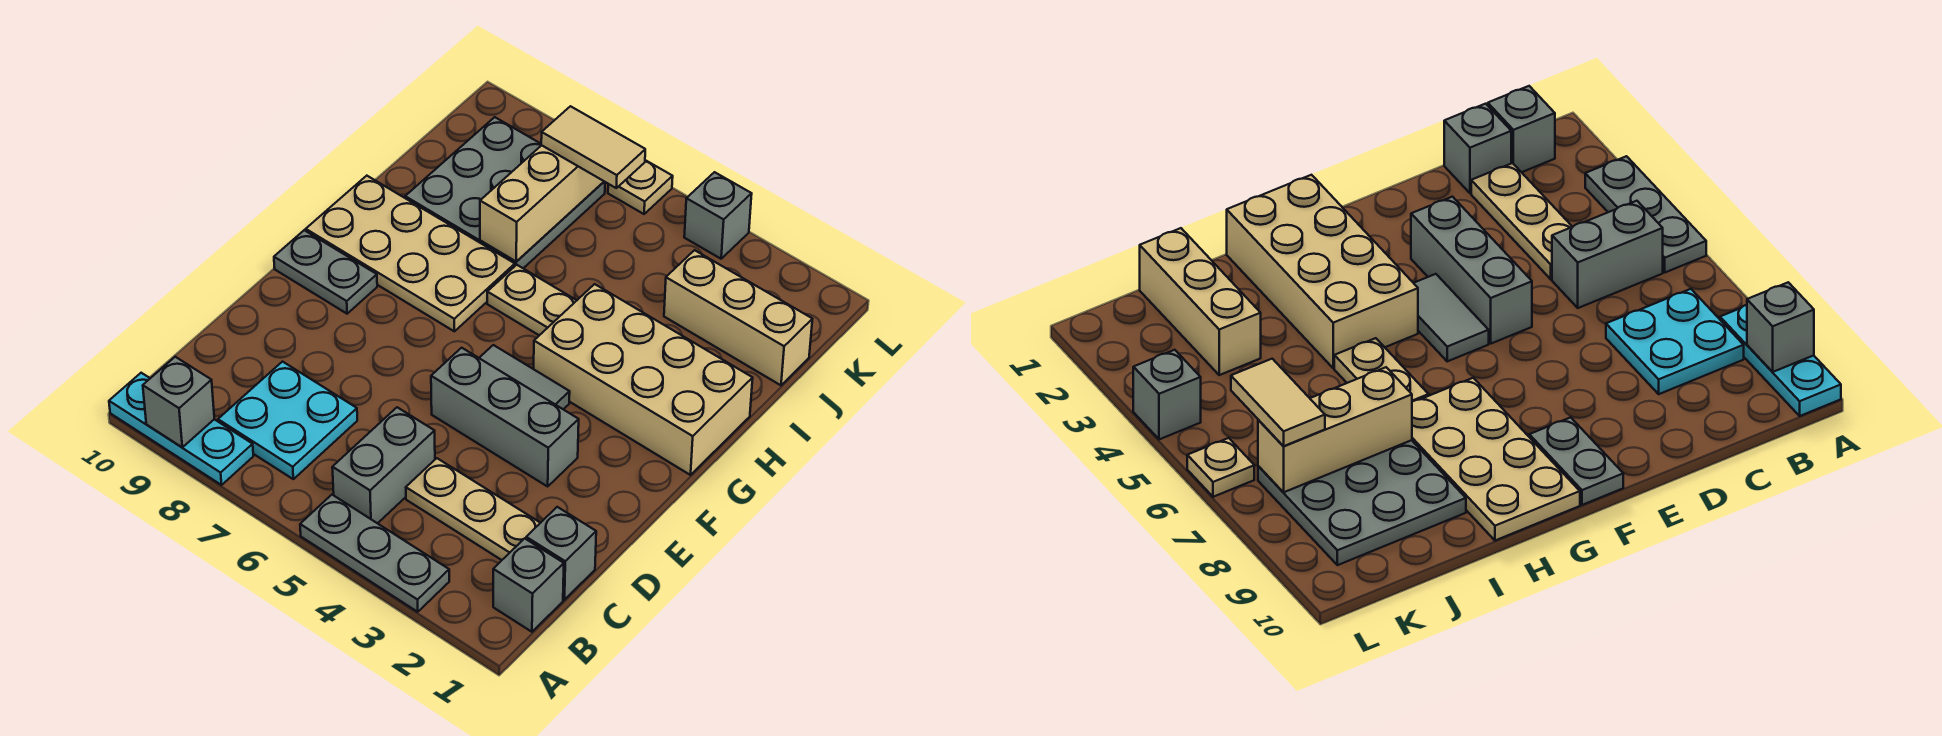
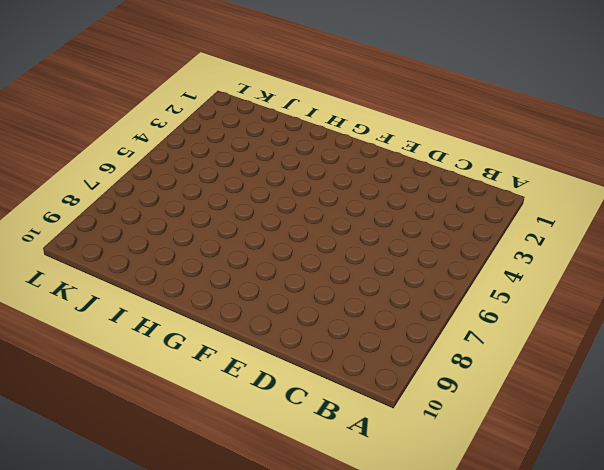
none -> grey plate A3:A5 level 1
none -> cyan plate A8:A10 level 1
none -> grey brick B1 level 1

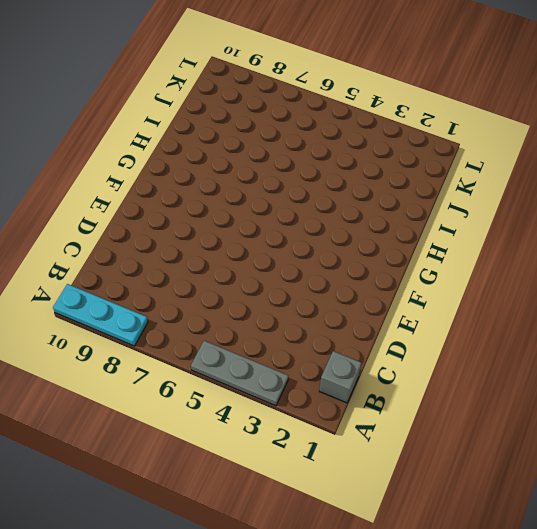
none -> grey brick B5:C5 level 1
none -> cyan plate B7:C8 level 1
none -> grey brick C1 level 1

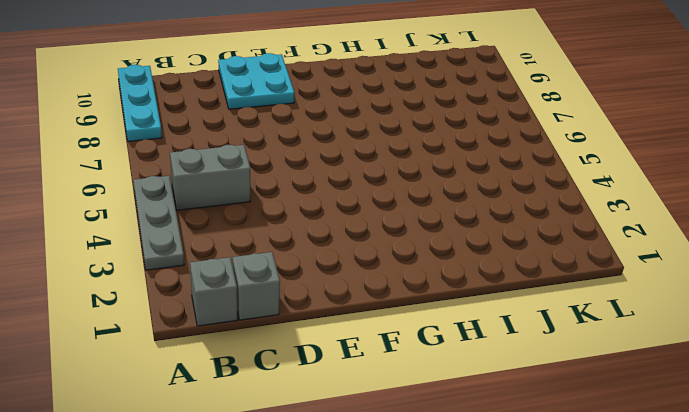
cyan plate D9:E10 level 1 -> cyan plate B7:C8 level 1
none -> tan plate C2:C4 level 1
none -> grey brick E3:E5 level 1
none -> grey tile F4:F5 level 1

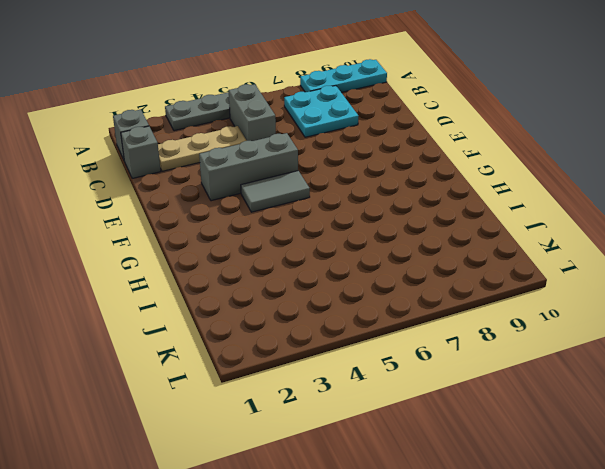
none -> grey plate F9:F10 level 1
none -> tan brick G1:H4 level 1
none -> tan plate G7:H10 level 1

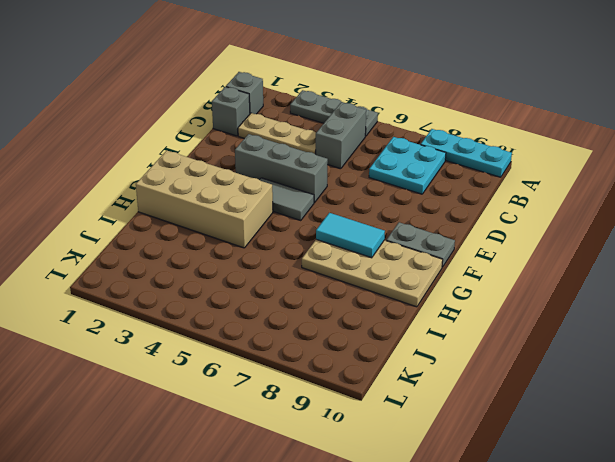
cyan tile G7:G8 level 2 -> none
none -> tan plate H5:H6 level 1
none -> grey plate I7:K9 level 1
none -> tan brick J1:J3 level 1

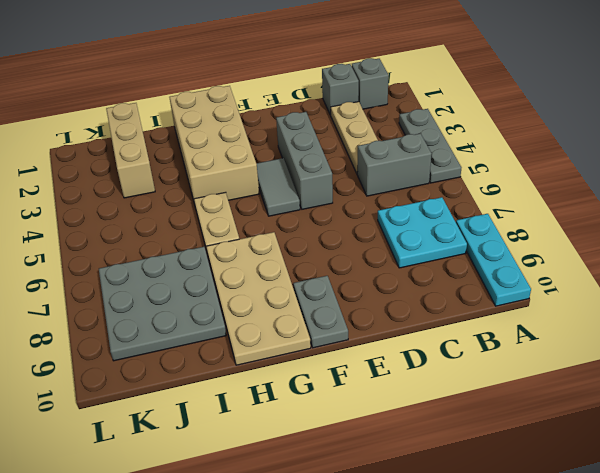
none -> grey brick L4 level 1
none -> tan plate L6 level 1
none -> grey brick A9 level 2

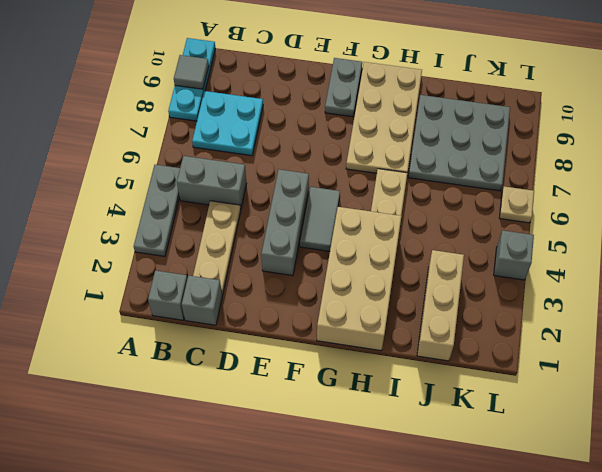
grey tile A9 level 2 -> grey brick A9 level 2
none -> tan brick I7:K7 level 2
none -> tan tile K6:K7 level 3

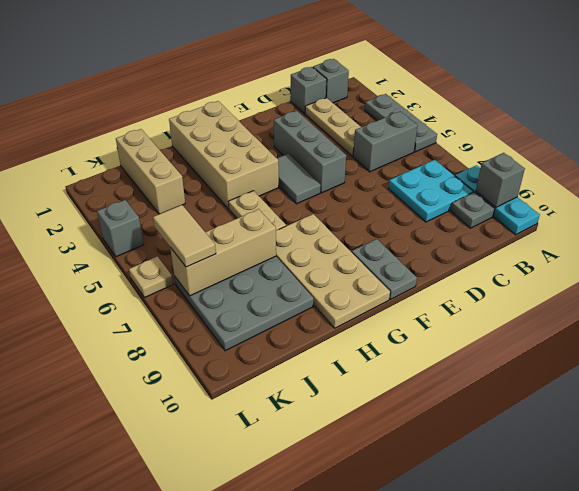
grey plate B9 level 1 -> none

